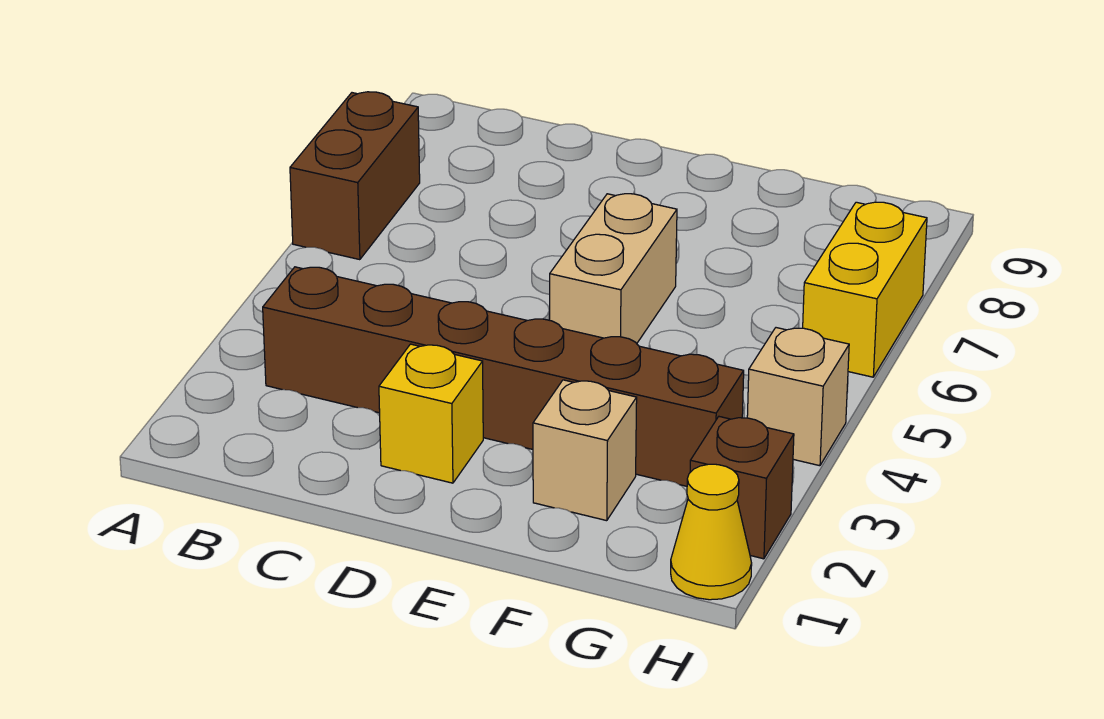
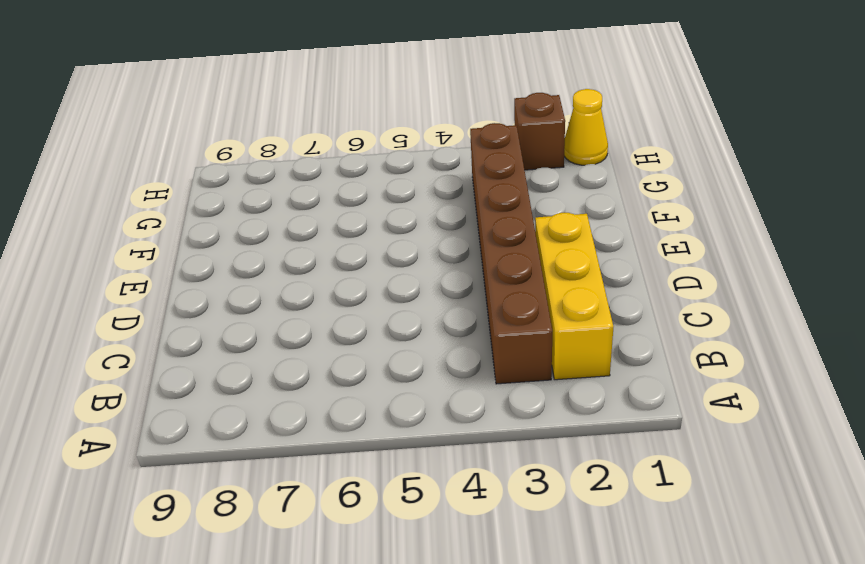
yellow brick B2:D2 level 1 -> yellow brick D2 level 1
none -> brown brick A6:A7 level 1
none -> tan brick E5:E6 level 1

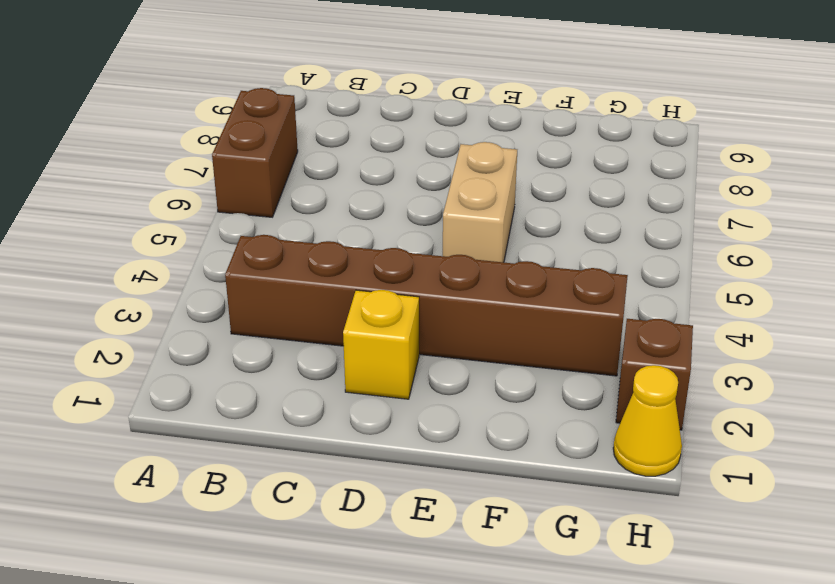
none -> tan brick F2 level 1
none -> tan brick H4 level 1

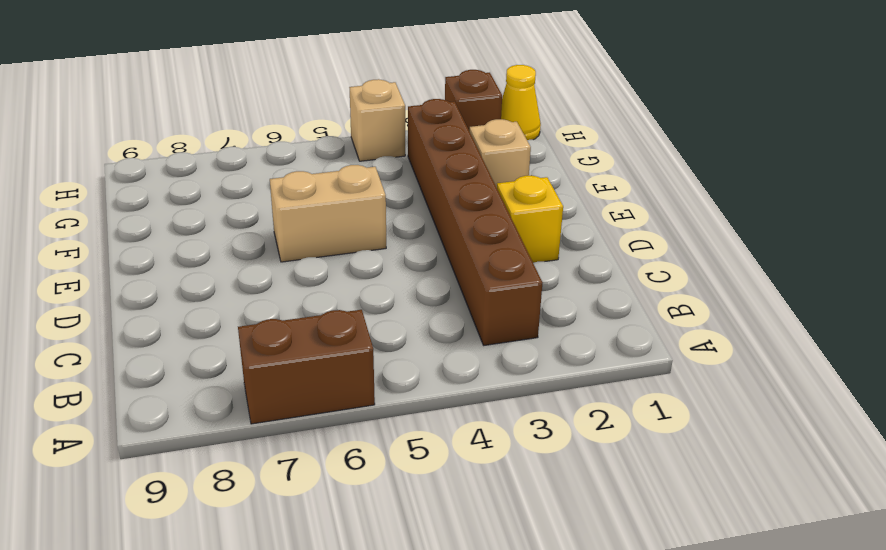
none -> yellow brick H6:H7 level 1

